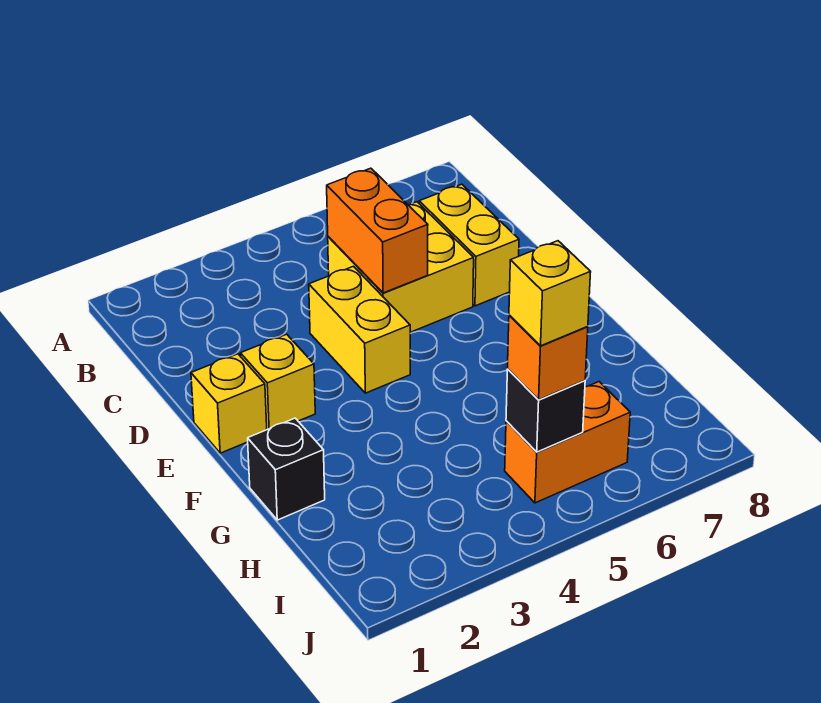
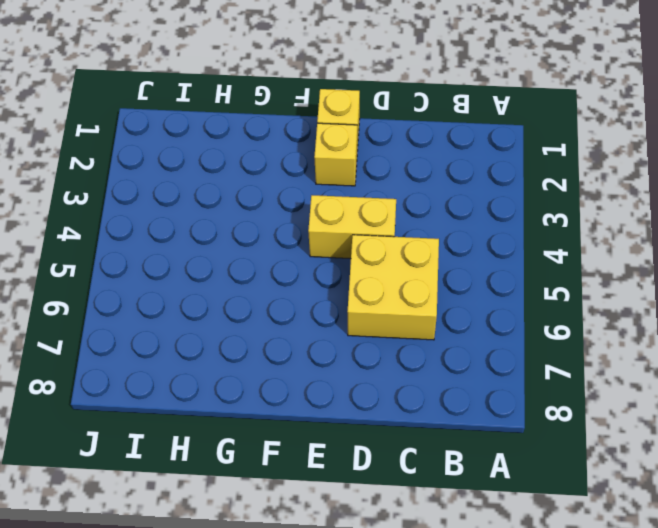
none -> yellow brick C7:D7 level 1
none -> black brick G1 level 1

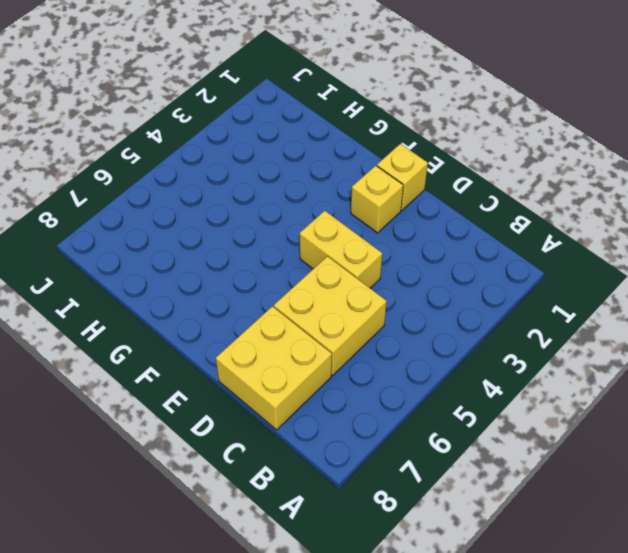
yellow brick C7:D8 level 1 -> yellow brick C7:D7 level 1
none -> black brick G1 level 1
none -> orange brick I5:I6 level 1

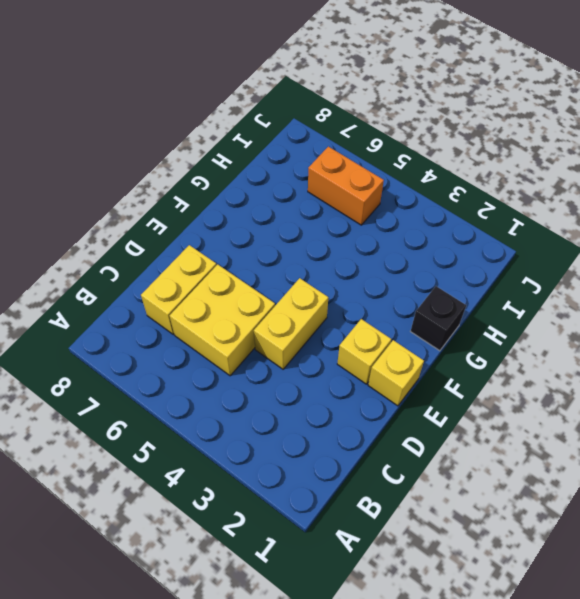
none -> orange brick C5:D5 level 2
none -> black brick I5 level 2

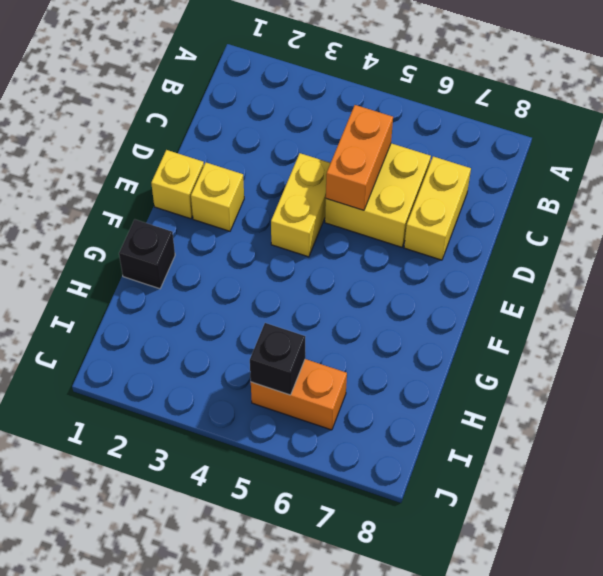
none -> orange brick I5 level 3
none -> yellow brick I5 level 4

